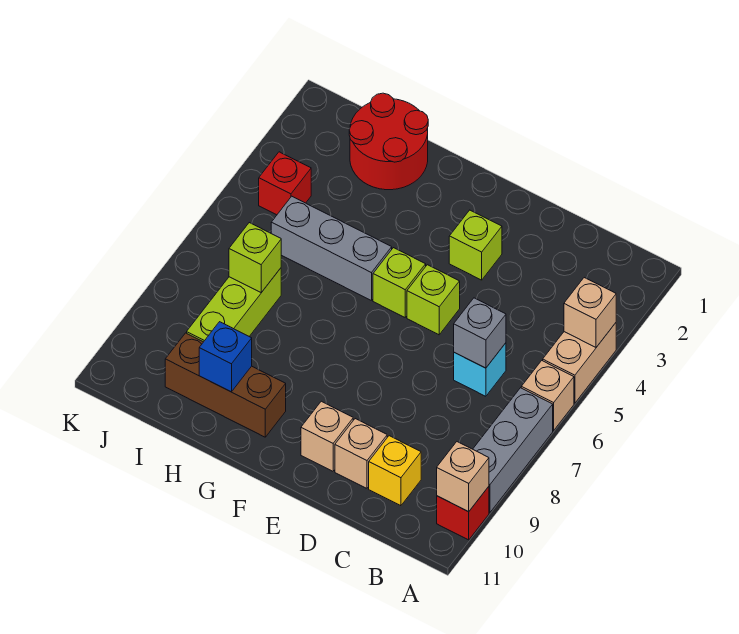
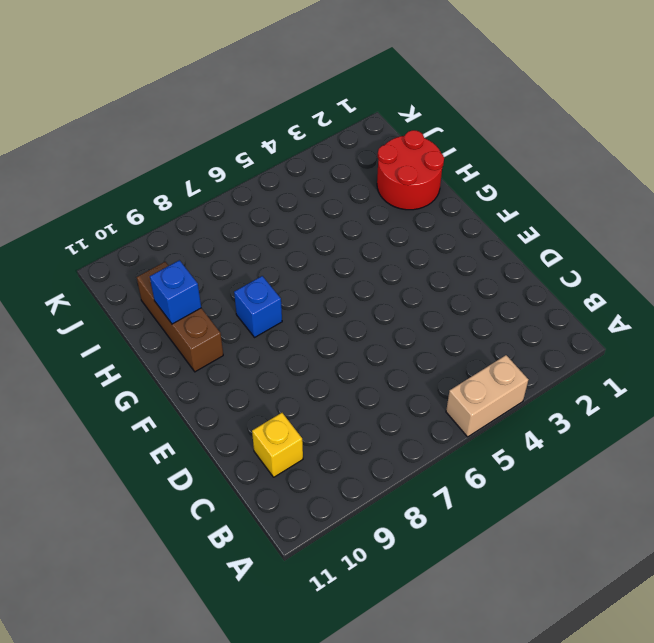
blue brick G8 level 1 -> none
none -> tan brick A6 level 1
none -> grey brick A7:A9 level 1
none -> red brick A10 level 1

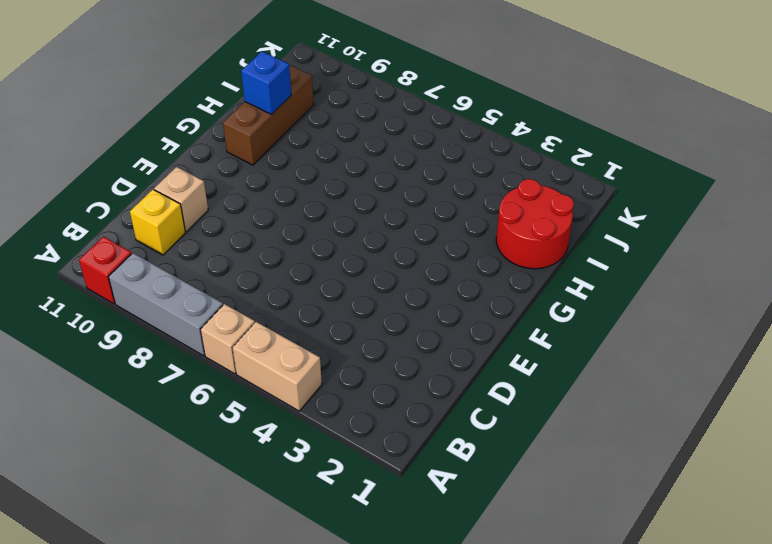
none -> cyan brick C6 level 1
none -> lime brick E3 level 1
none -> lime brick E5 level 1

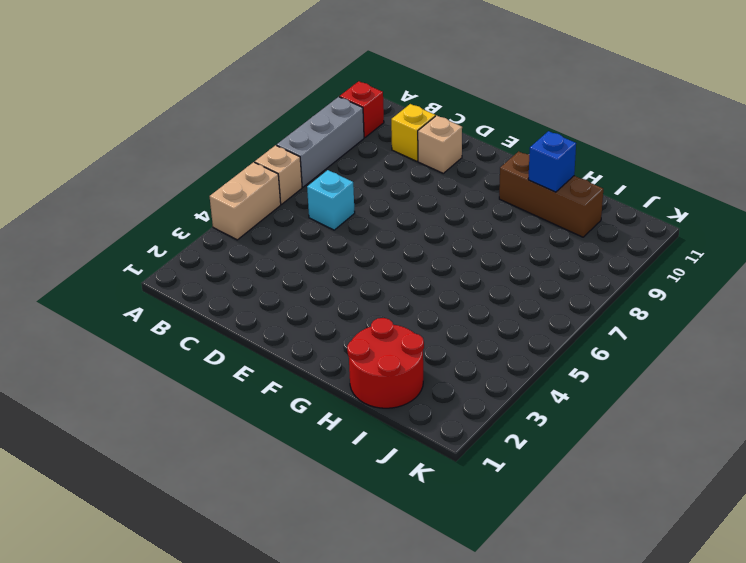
none -> lime brick E3 level 1
none -> lime brick E5 level 1
none -> tan brick E10 level 1

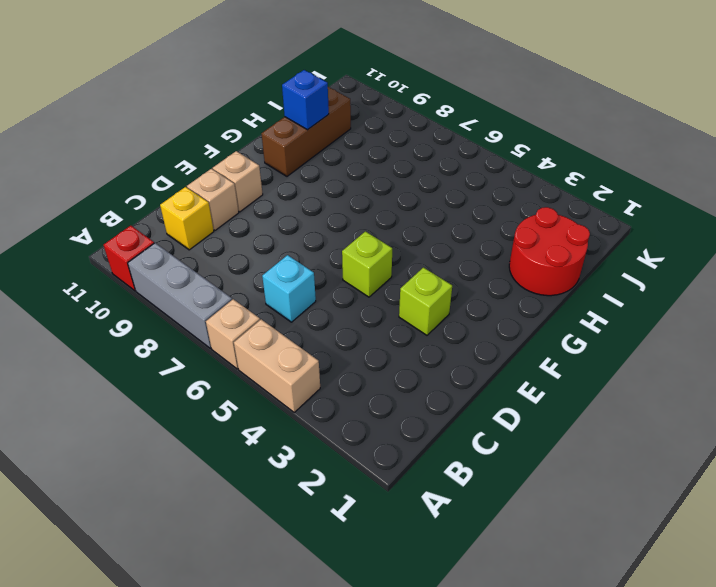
none -> lime brick F5 level 1
none -> grey brick G5:I5 level 1
none -> lime brick I7:I9 level 1

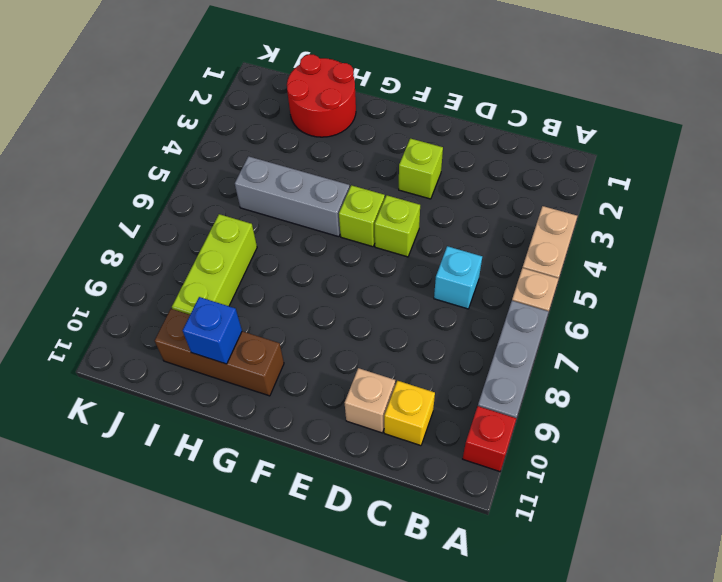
none -> tan brick E10 level 1
none -> red brick J4 level 1
none -> tan brick A4 level 2

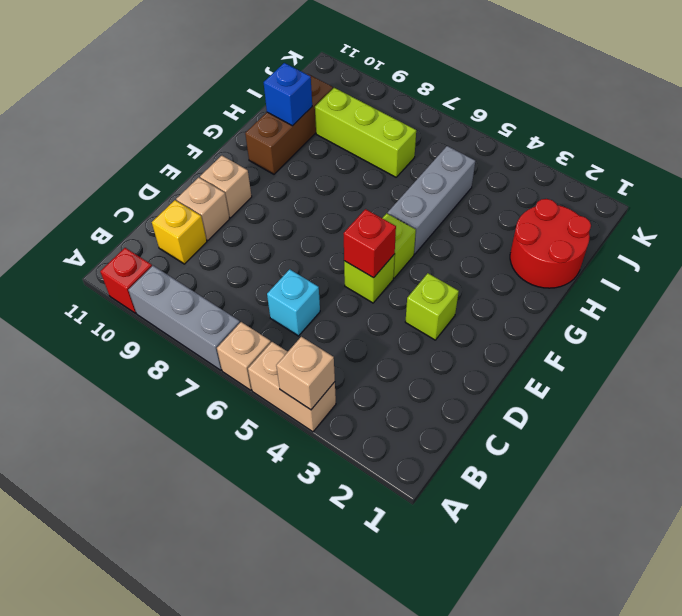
red brick E5 level 2 -> red brick J4 level 1
none -> tan brick A10 level 2
none -> grey brick C6 level 2
none -> lime brick I7 level 2

